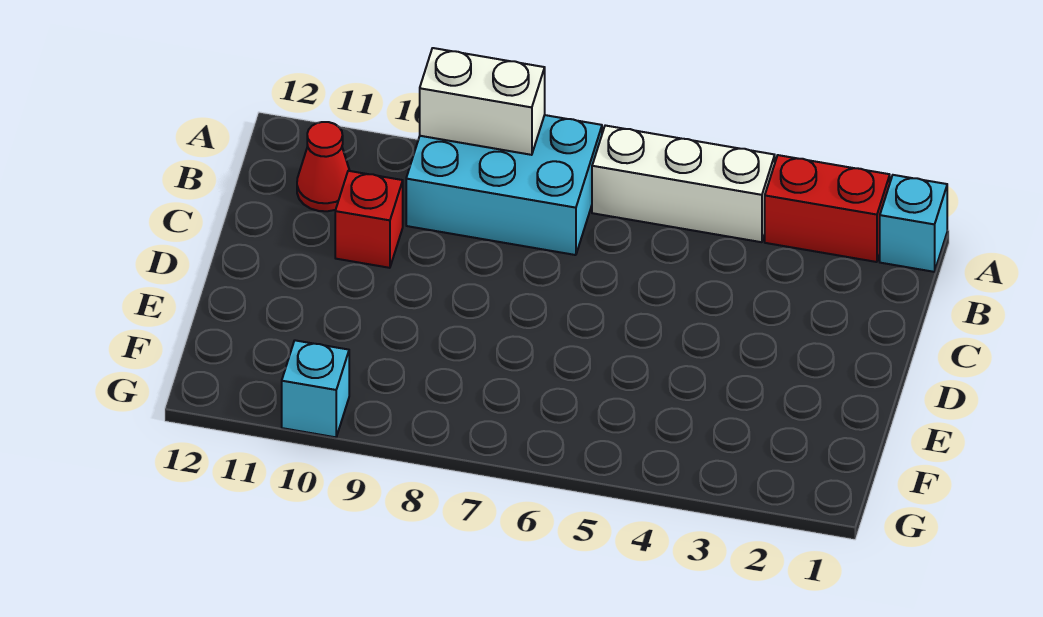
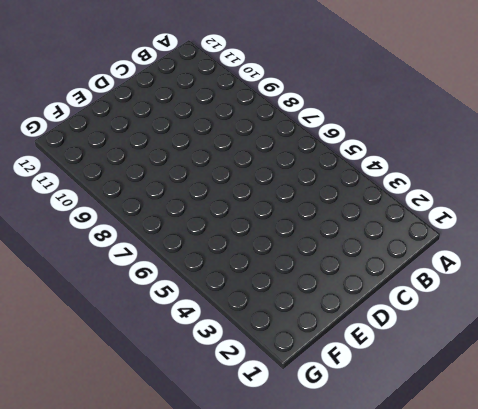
none -> cyan brick A1 level 1
none -> red brick A2:A3 level 1

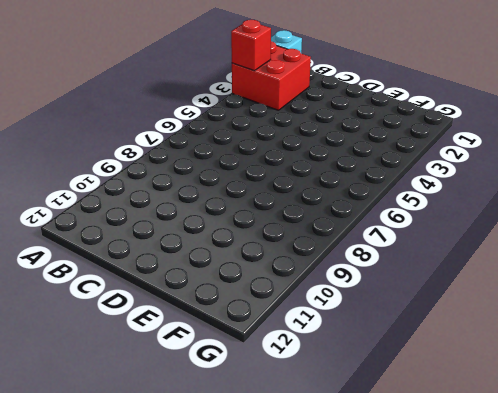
red brick A2:B3 level 1 -> red brick A2:A3 level 1
red brick A3 level 2 -> red brick C10 level 1
none -> white brick A4:A6 level 1
none -> cyan brick A7:B9 level 1

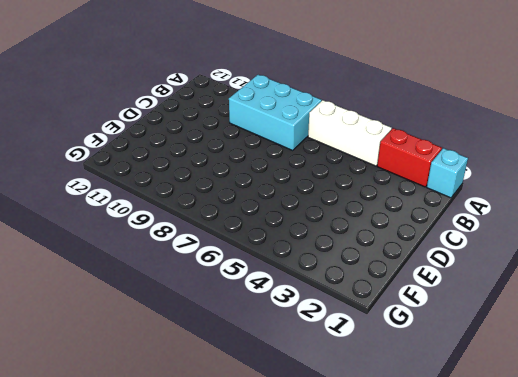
none -> red cone B11 level 1
none -> red brick C10 level 1

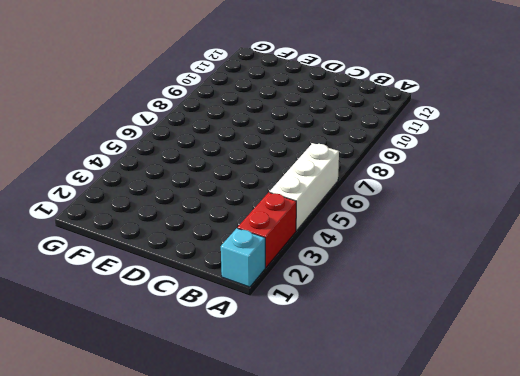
none -> cyan brick A7:B9 level 1
none -> red cone B11 level 1

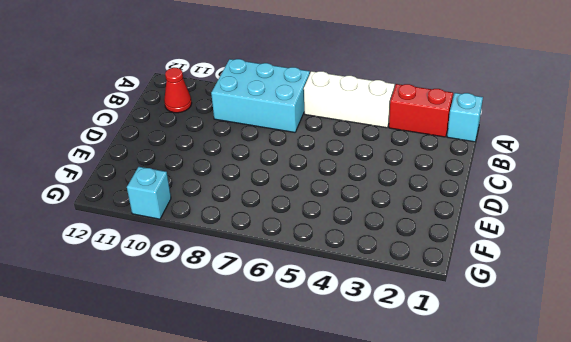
none -> red brick C10 level 1
none -> white brick A8:A9 level 2

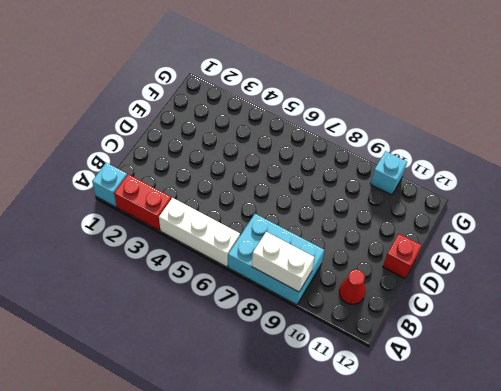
red brick D12 level 1 -> red brick C10 level 1

